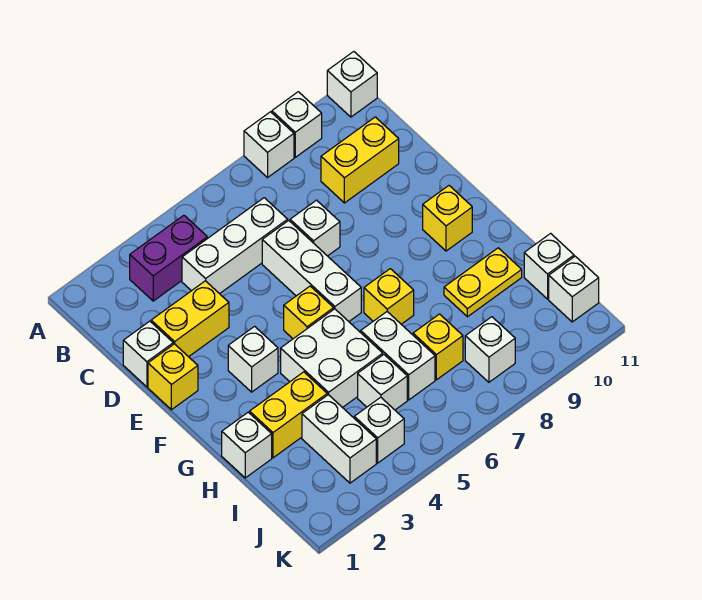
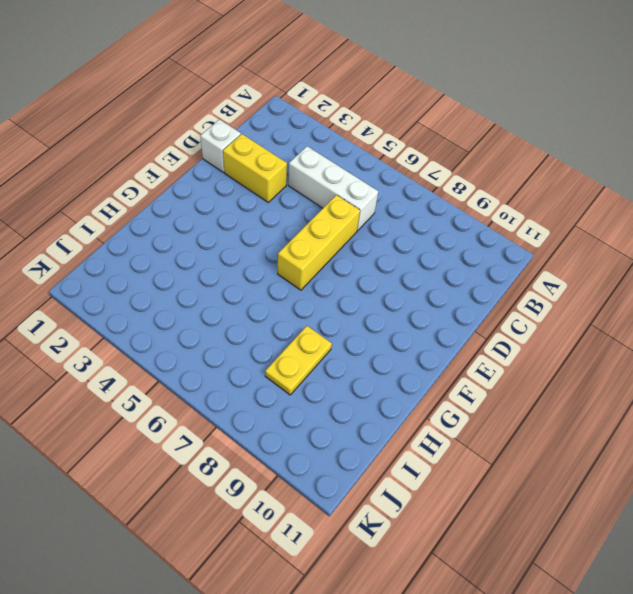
yellow brick D6:F6 level 1 -> white brick D6:F6 level 1
yellow plate H8:I8 level 1 -> yellow plate H9:H10 level 1
none -> white brick A8 level 1
none -> white brick A9 level 1
none -> white brick A11 level 1

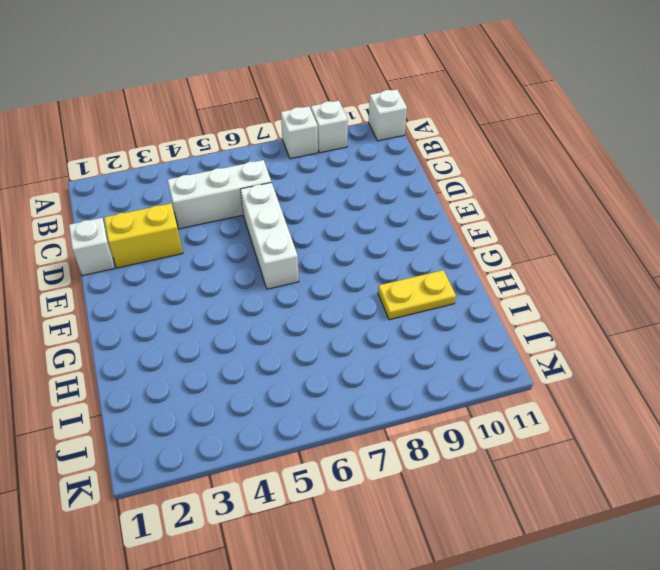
none -> purple brick B3:B4 level 1
none -> yellow brick C9:C10 level 1
none -> white brick D7 level 1

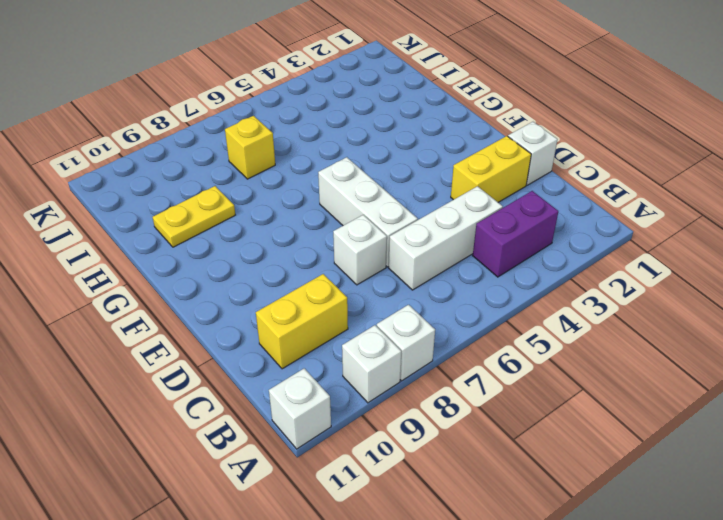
none -> yellow brick E1 level 1
none -> white brick F3 level 1
none -> yellow brick F5 level 1

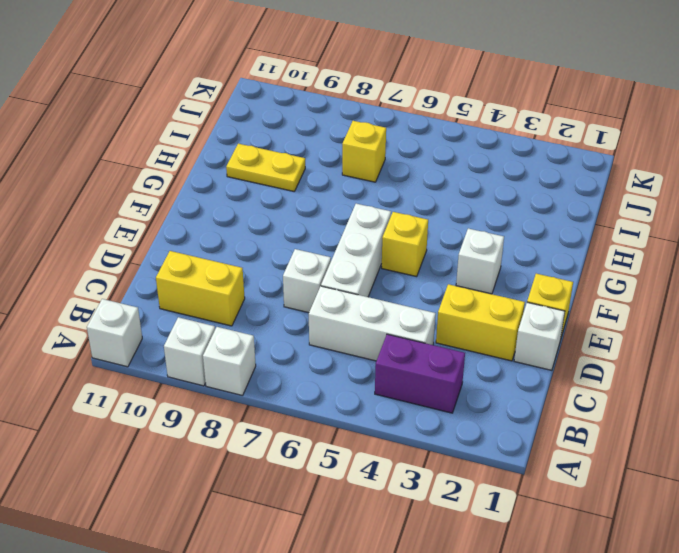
none -> yellow brick F10 level 1
none -> white brick G4:H5 level 1
none -> yellow brick G7 level 1

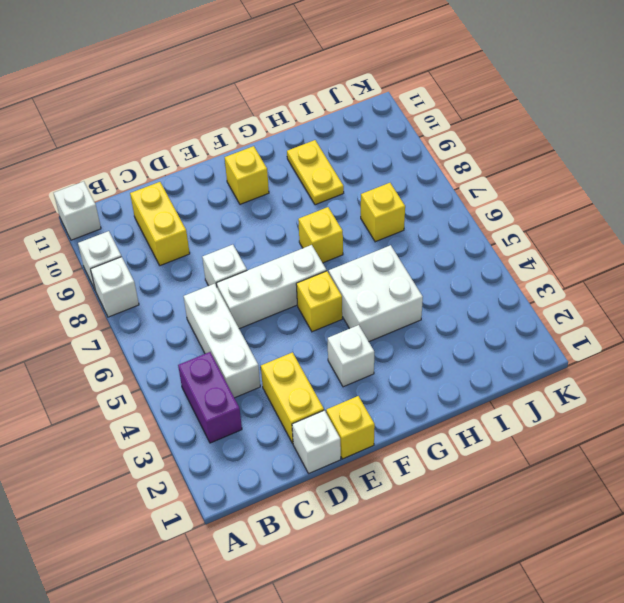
none -> white brick H1 level 1
none -> yellow brick H2:H3 level 1
none -> white brick H6:I6 level 1

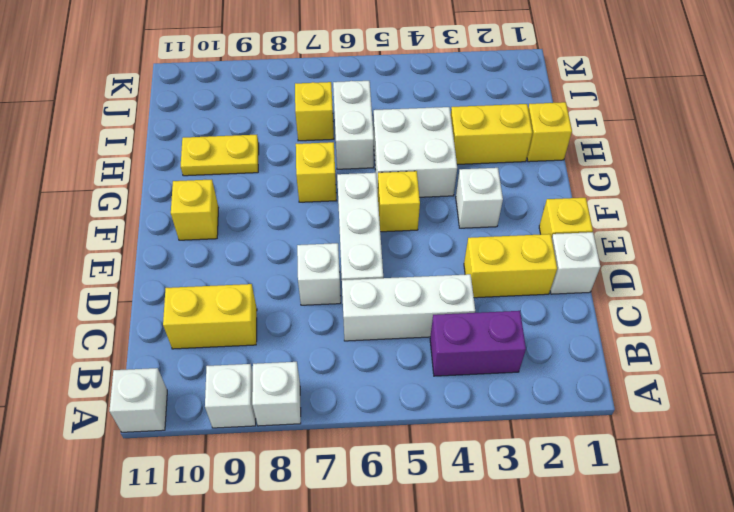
yellow brick H1 level 1 -> white brick H1 level 1
none -> white brick I3:J3 level 1
none -> white brick I5 level 1
none -> white brick I11 level 1

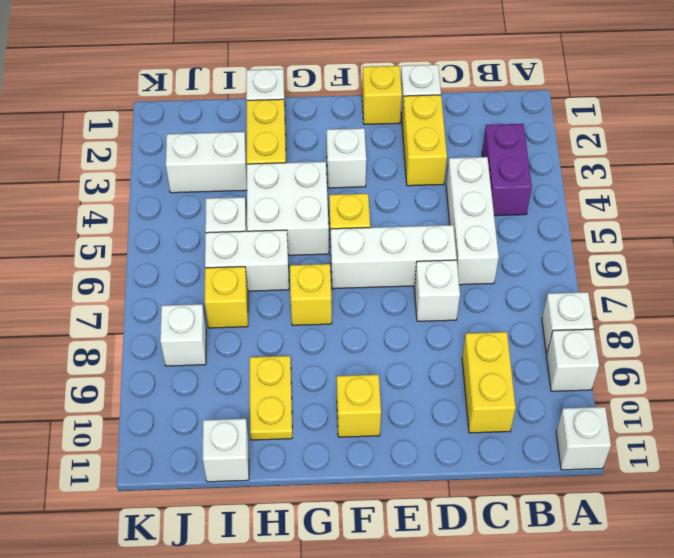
none -> white brick J4 level 1
none -> white brick J11 level 1

